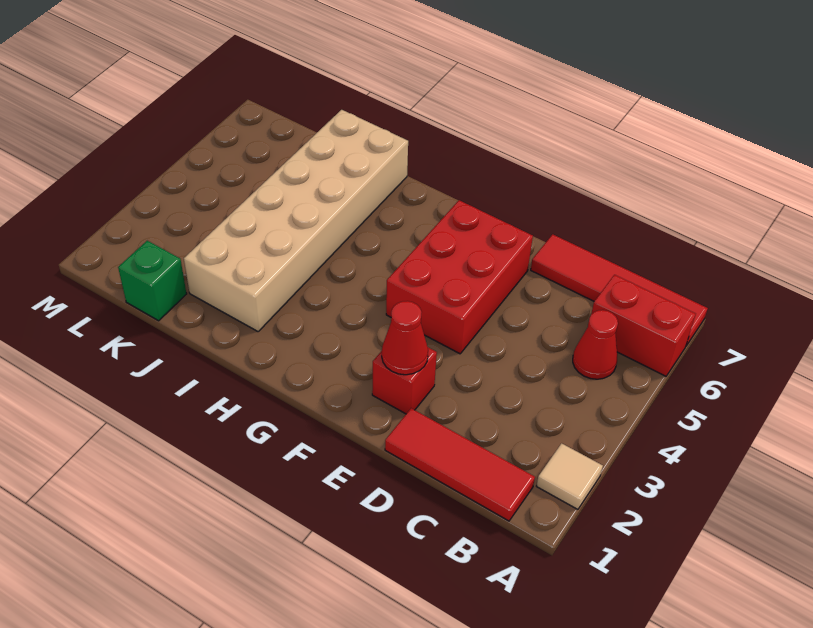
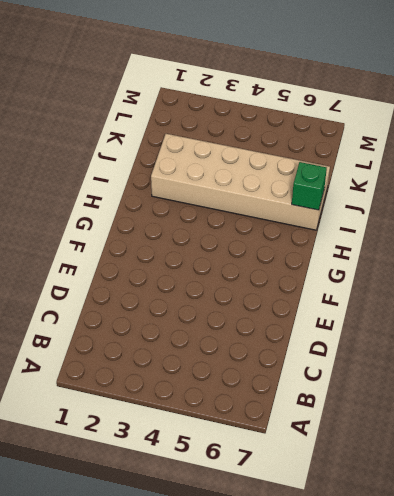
green brick I7 level 2 -> green brick K1 level 1
none -> tan tile A2 level 1
none -> red brick A6:B6 level 1

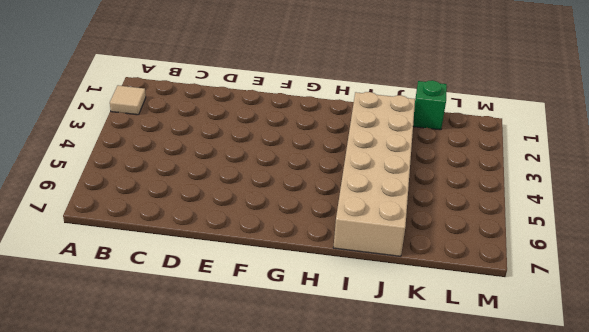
none -> red brick A6:B6 level 1
none -> red tile A7:D7 level 1

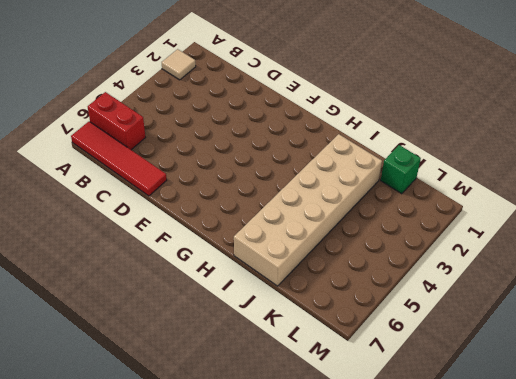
none -> red tile B1:D1 level 1
none -> red cone B5 level 1

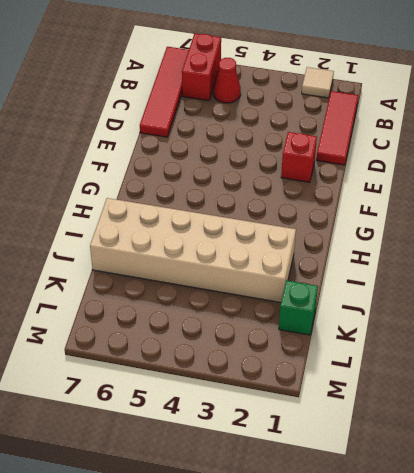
none -> red brick E4:F6 level 1
none -> red cone E2 level 2

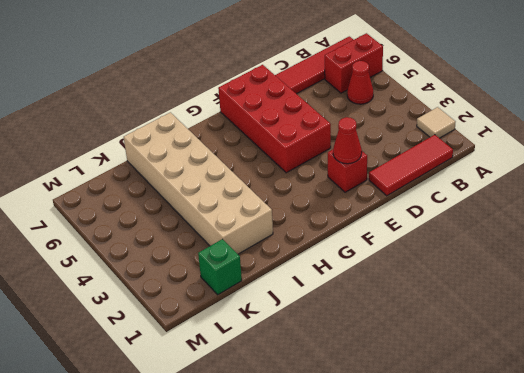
red brick E4:F7 level 1 -> red brick E4:F6 level 1

